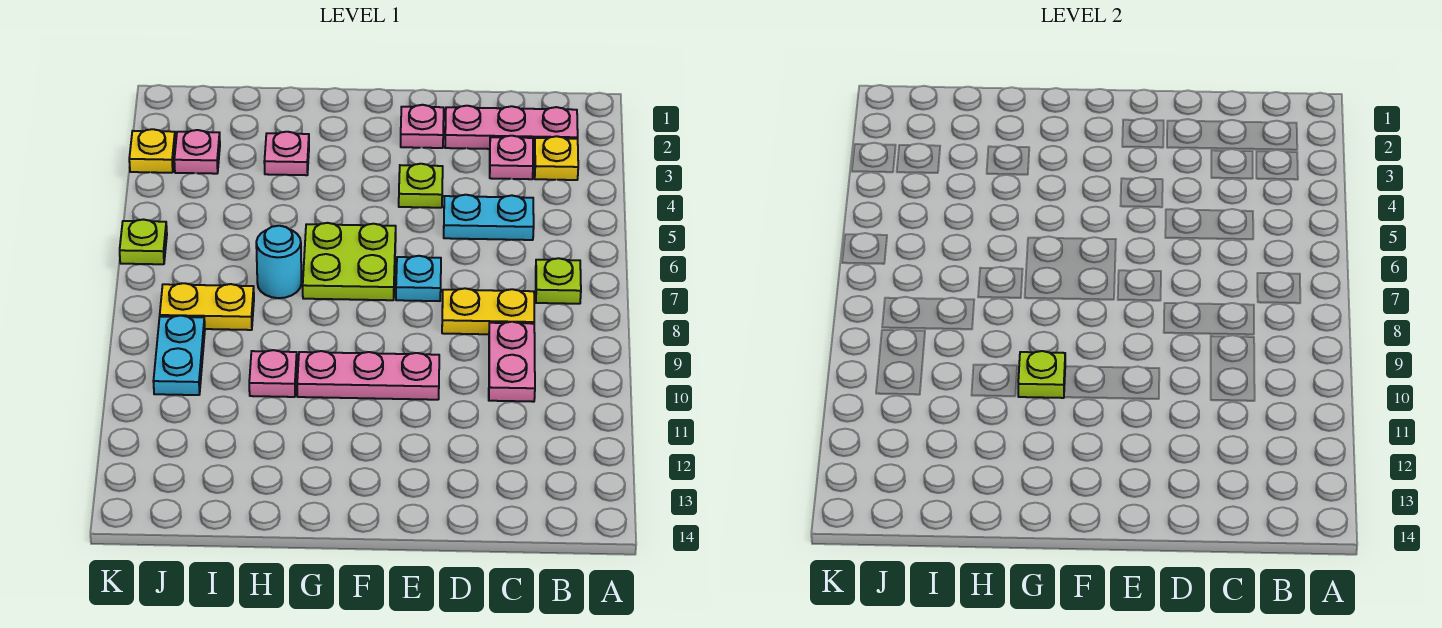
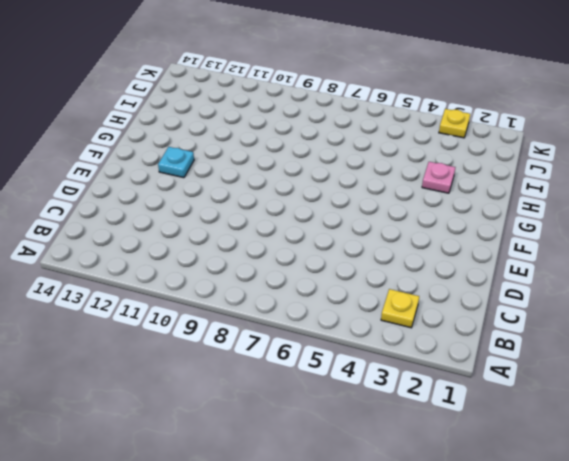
cyan plate F12 level 1 -> cyan plate E7 level 1
none -> pink plate B2:D2 level 1
none -> lime plate B7 level 1
none -> pink plate C3 level 1

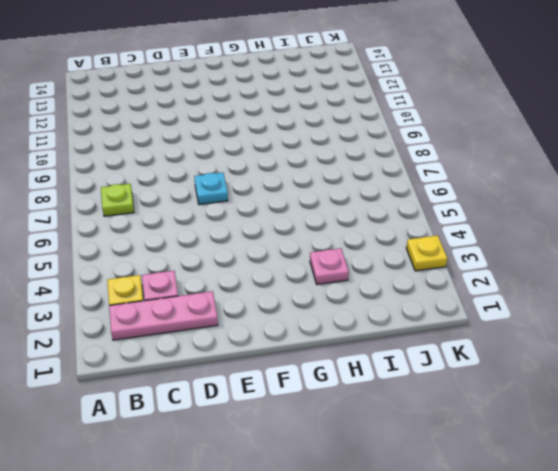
none -> cyan plate C5:D5 level 1
none -> yellow plate C8:D8 level 1
none -> pink plate C9:C10 level 1

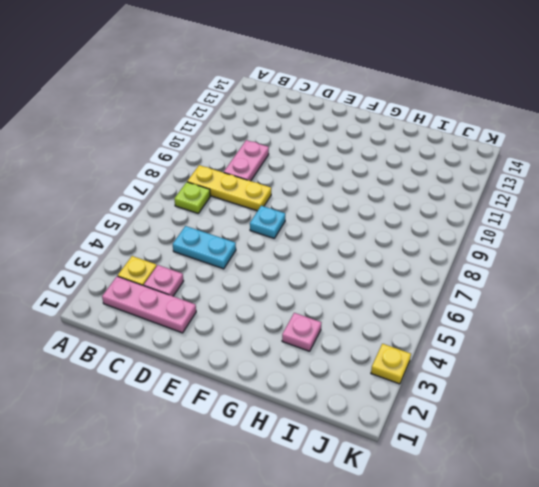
yellow plate B8:D8 level 1 -> yellow plate C8:D8 level 1
none -> pink plate E2 level 1
none -> lime plate E4 level 1
none -> pink plate E10:G10 level 1

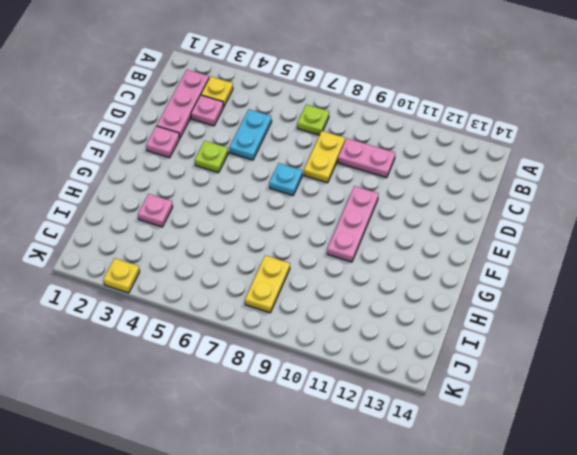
none -> lime plate F6:G7 level 1
none -> cyan round brick H7 level 1
none -> pink plate H10 level 1

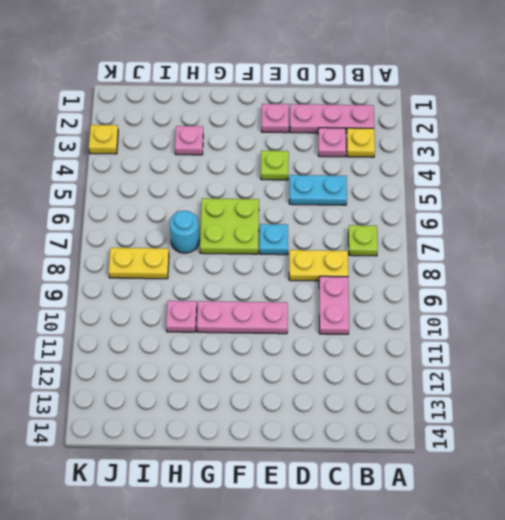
none -> pink plate J3 level 1
none -> cyan plate J9:J10 level 1
none -> lime plate K6 level 1

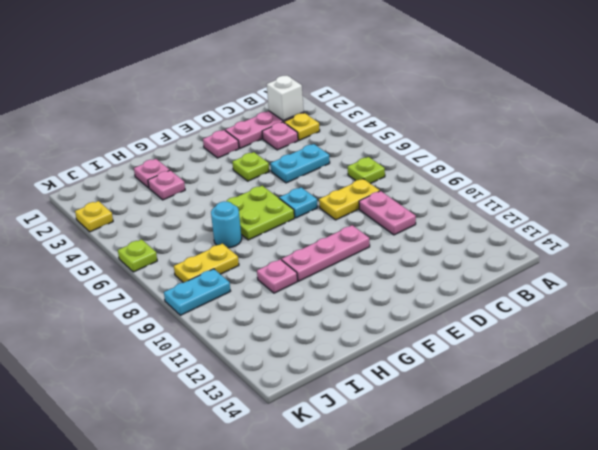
white brick B2 level 2 -> none
pink plate H2 level 1 -> pink plate J3 level 1
cyan plate J9:K9 level 1 -> cyan plate J9:J10 level 1
none -> lime plate G10 level 2

